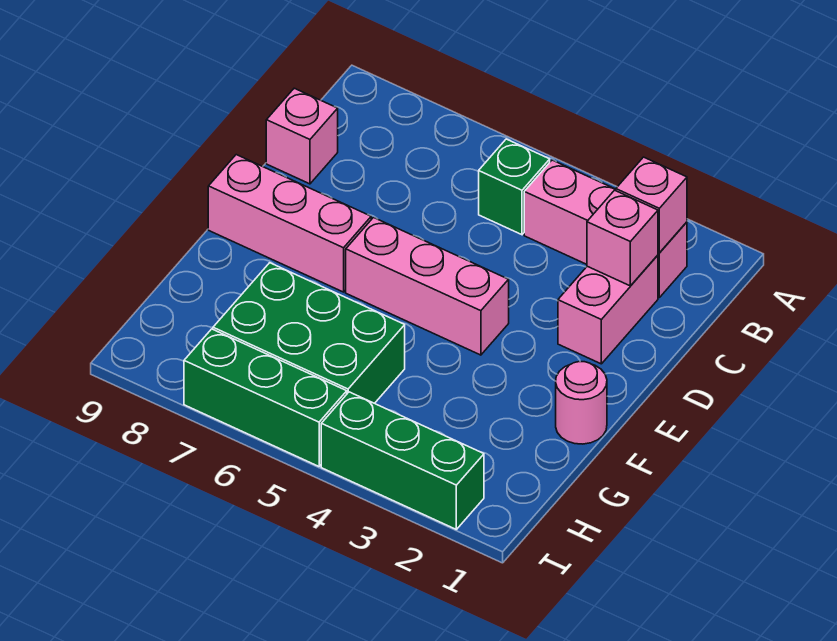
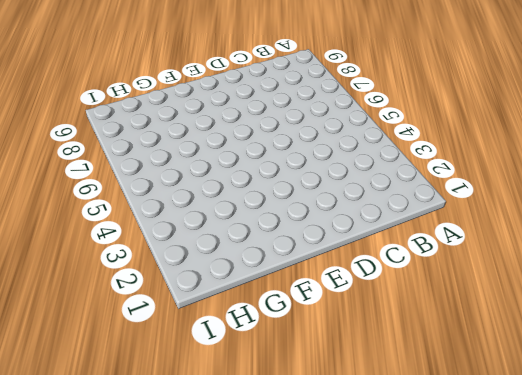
none -> pink brick B2:B4 level 1
none -> green brick B5 level 1
none -> pink brick C2:D2 level 1

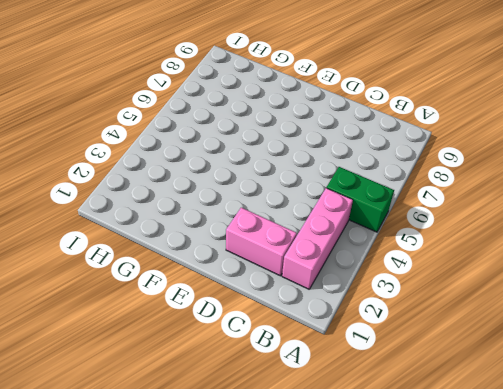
green brick A5:B5 level 1 -> green brick B5 level 1
none -> pink brick C9 level 1
none -> pink brick E4:E6 level 1
none -> pink brick E7:E9 level 1

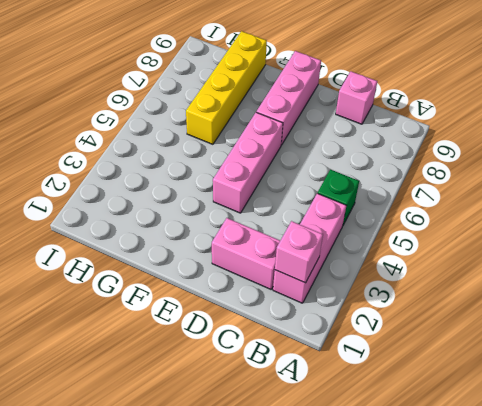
yellow brick G6:G9 level 1 -> green brick G5:H7 level 1
none -> pink round brick F1 level 1
none -> green brick I2:I4 level 1
none -> green brick I5:I7 level 1

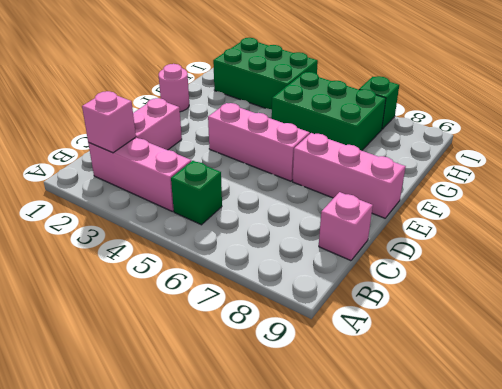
green brick H2:I4 level 1 -> green brick I2:I4 level 1
green brick I7 level 1 -> green brick I5:I7 level 1
none -> pink brick C2 level 2

